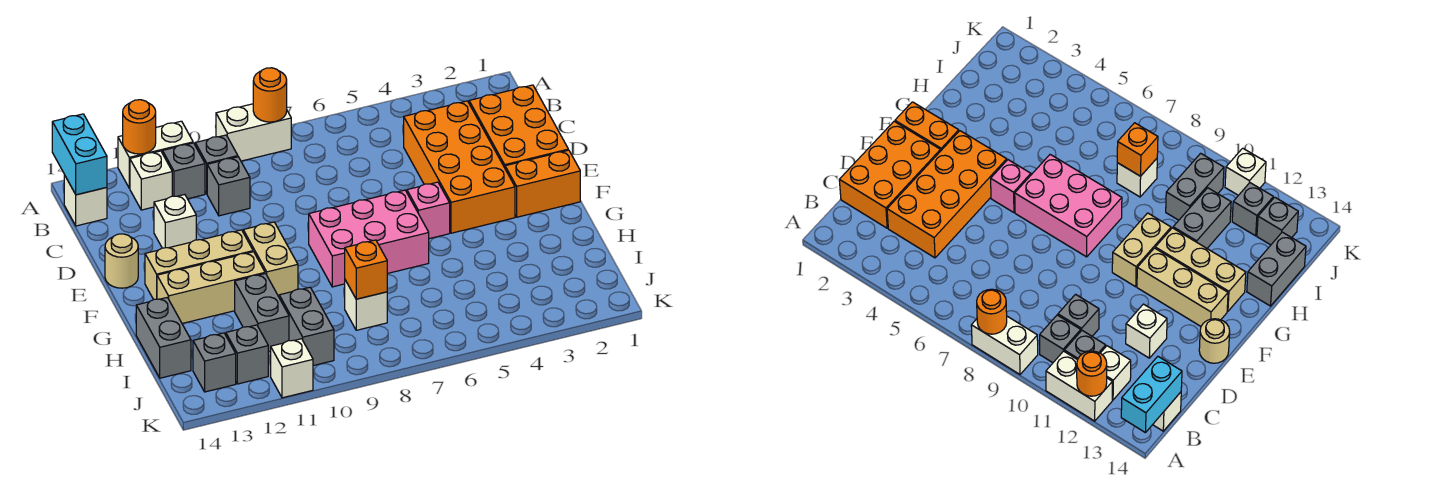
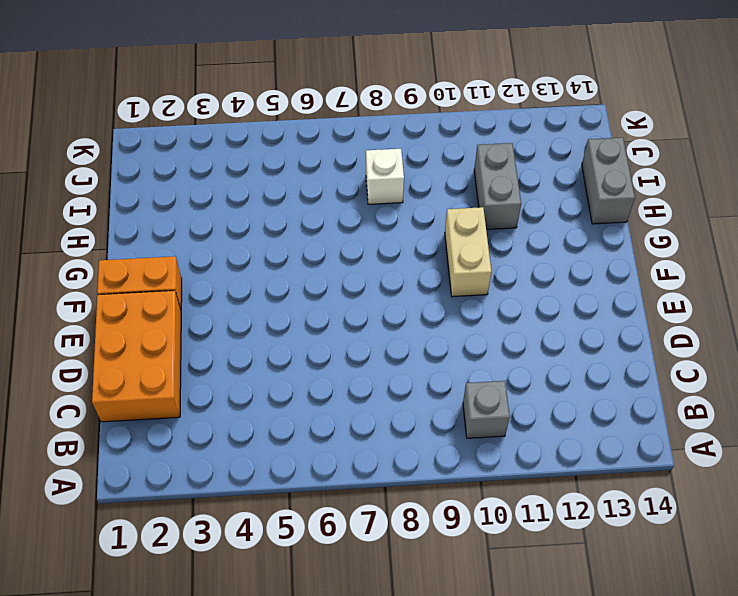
none -> white brick A8:A9 level 1
none -> white brick A11:A12 level 1
none -> grey brick B11 level 1

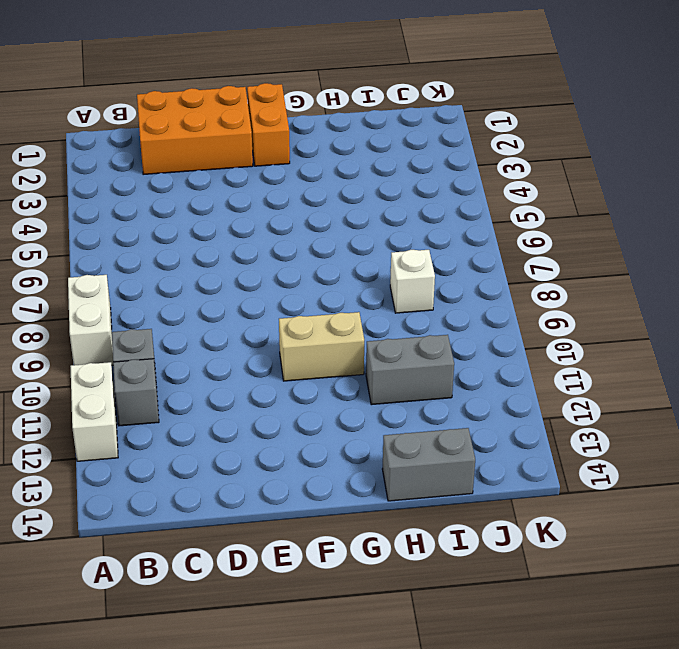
none -> white brick B12 level 1
none -> white brick B14 level 1
none -> orange brick C3:F4 level 1

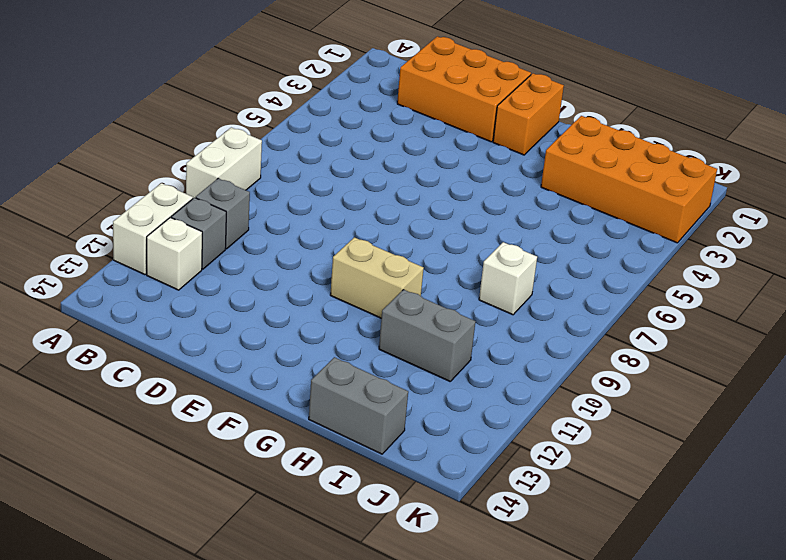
orange brick H2:K3 level 1 -> orange brick C3:F4 level 1
none -> white brick B14 level 1
none -> grey brick C10 level 1
none -> white brick D12 level 1

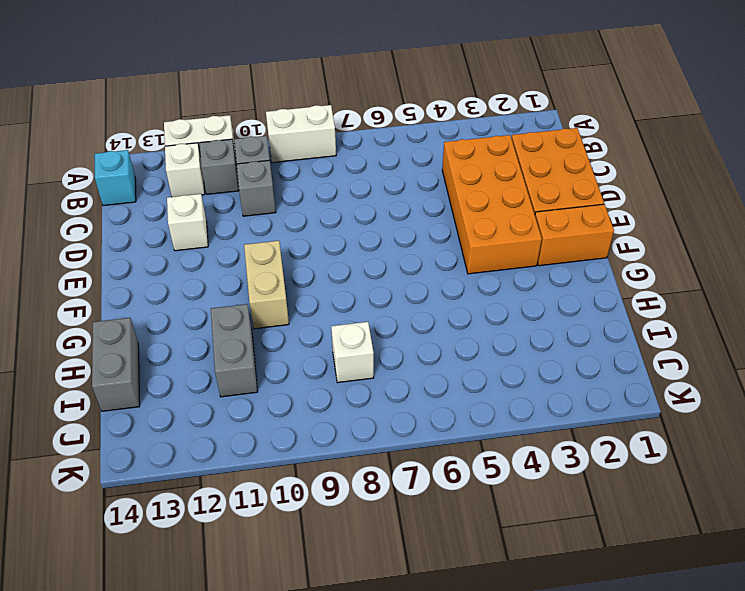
cyan brick B14 level 1 -> white brick B14 level 1
none -> tan round brick E14 level 1
none -> pink brick F5 level 1
none -> pink brick F6:G8 level 1

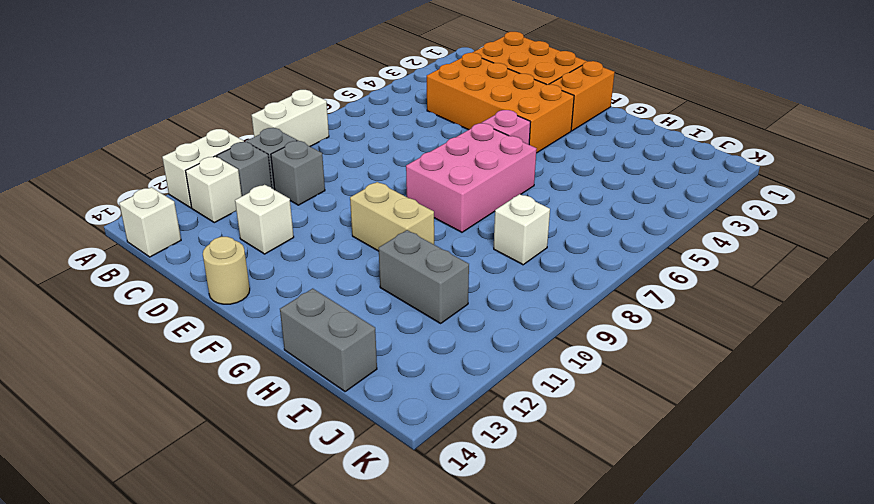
none -> tan brick F11:F13 level 1
none -> tan brick G11:G13 level 1
none -> grey brick I10:J10 level 1

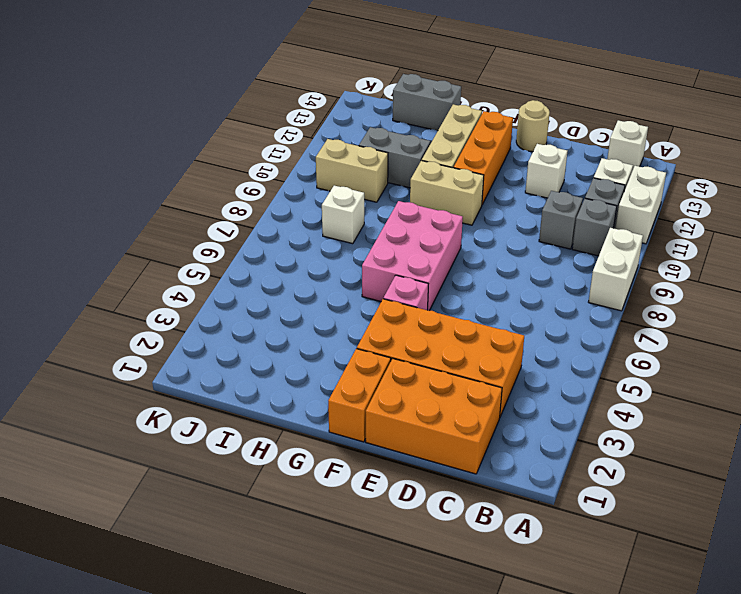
orange brick F11:F13 level 1 -> tan brick F11:F13 level 1
tan brick I10:J10 level 1 -> grey brick I10:J10 level 1
none -> grey brick J12 level 1
none -> grey brick J13 level 1
none -> white brick K11 level 1

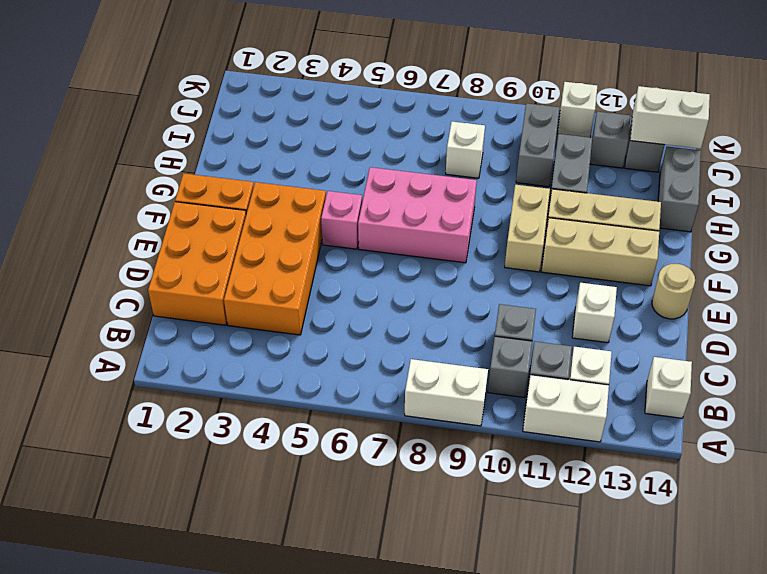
white brick J13:J14 level 2 -> none
none -> orange round brick A8 level 2
none -> orange round brick A12 level 2
none -> cyan brick A14:B14 level 2

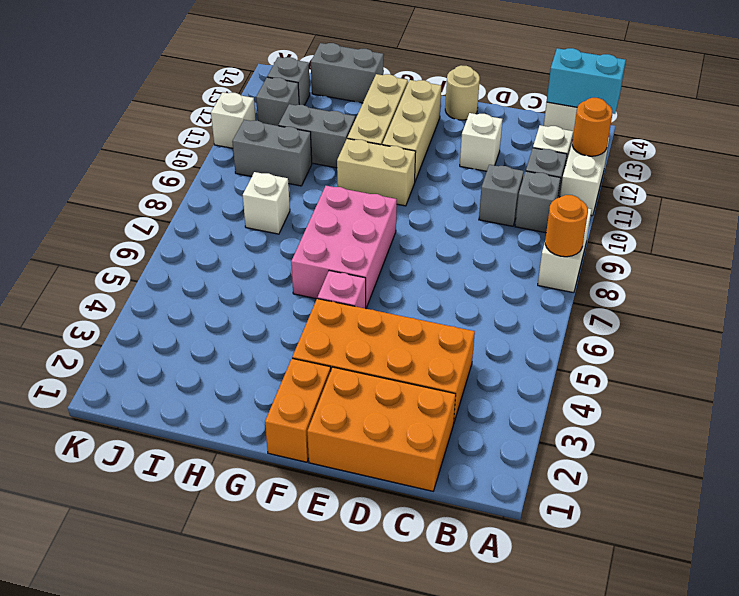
none -> orange brick I8 level 2

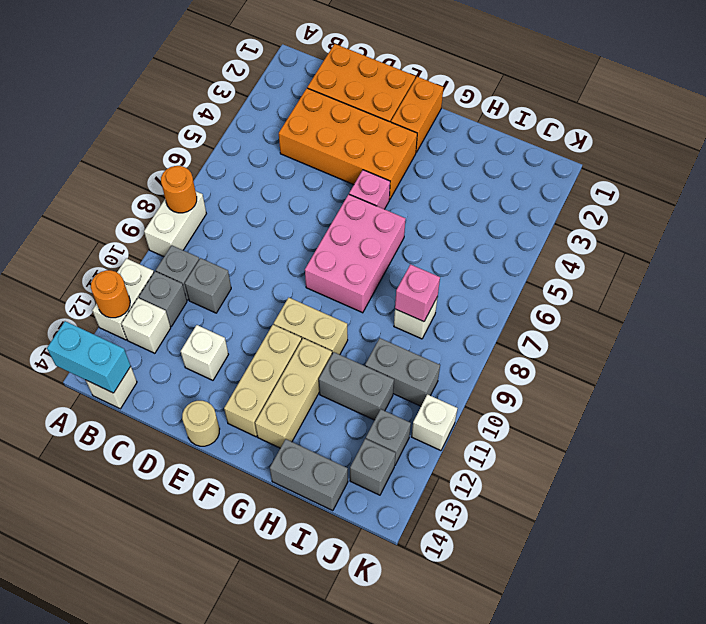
pink brick I8 level 2 -> orange brick I8 level 2

